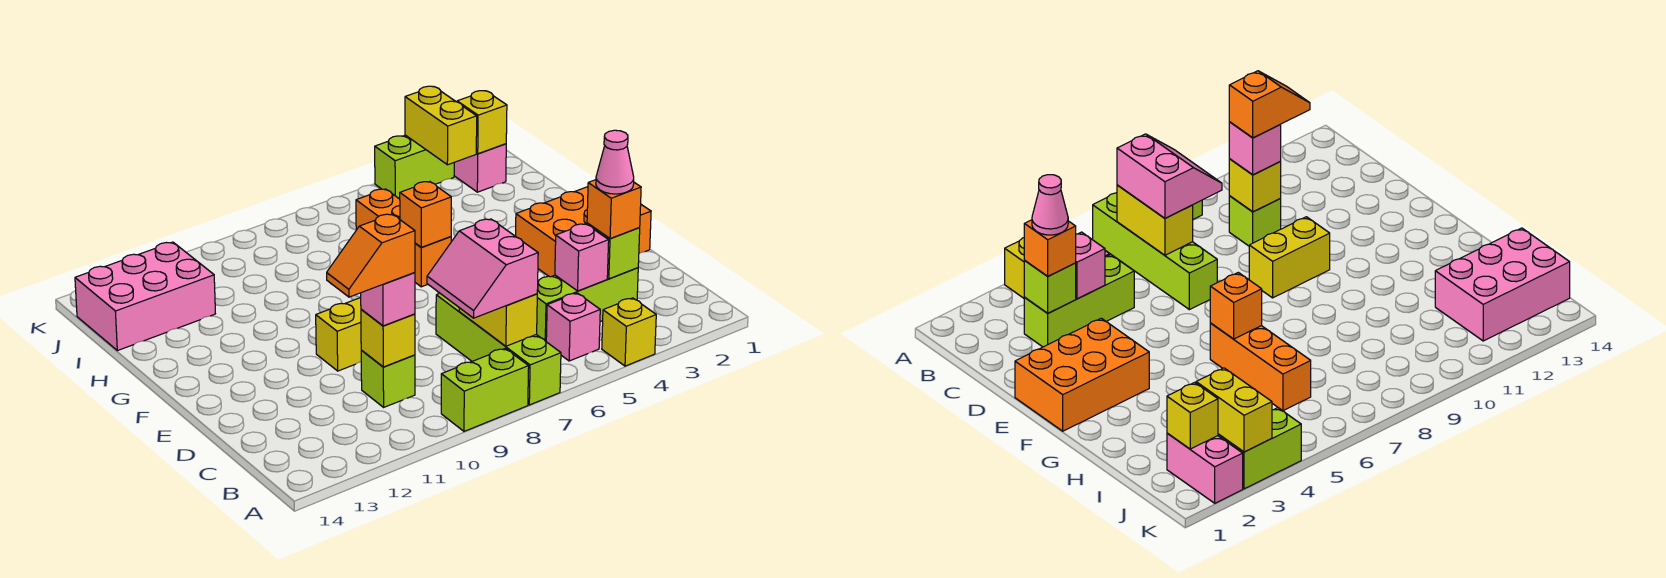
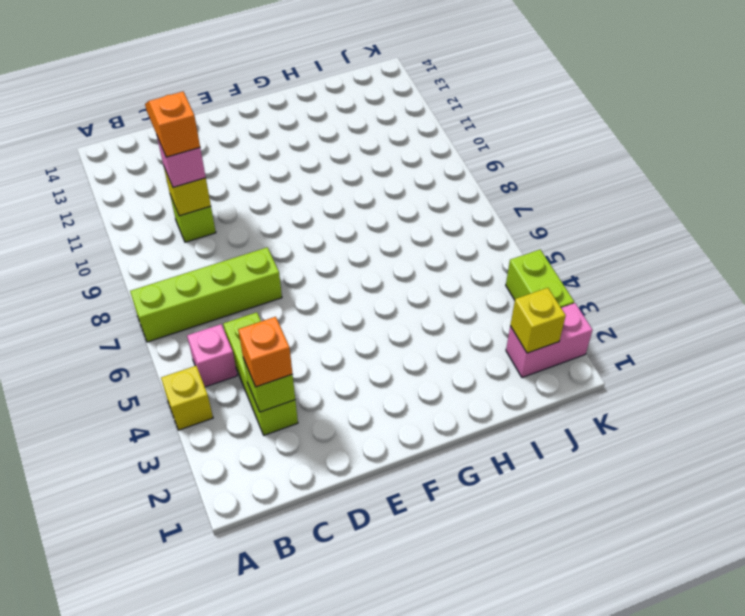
none -> lime brick A8:A9 level 1
none -> orange brick E1:F3 level 1
none -> yellow brick E9:E10 level 1

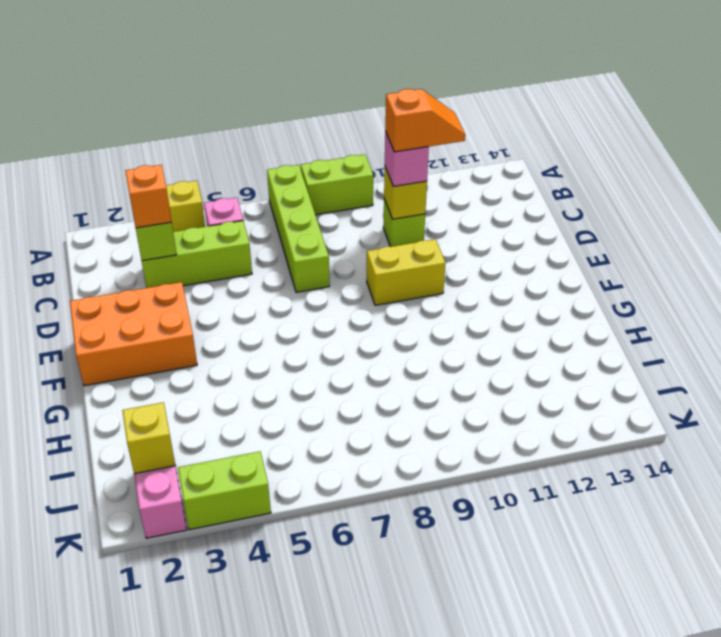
none -> orange brick G6:I6 level 1
none -> pink brick I12:J14 level 1
none -> yellow brick B7:C7 level 2

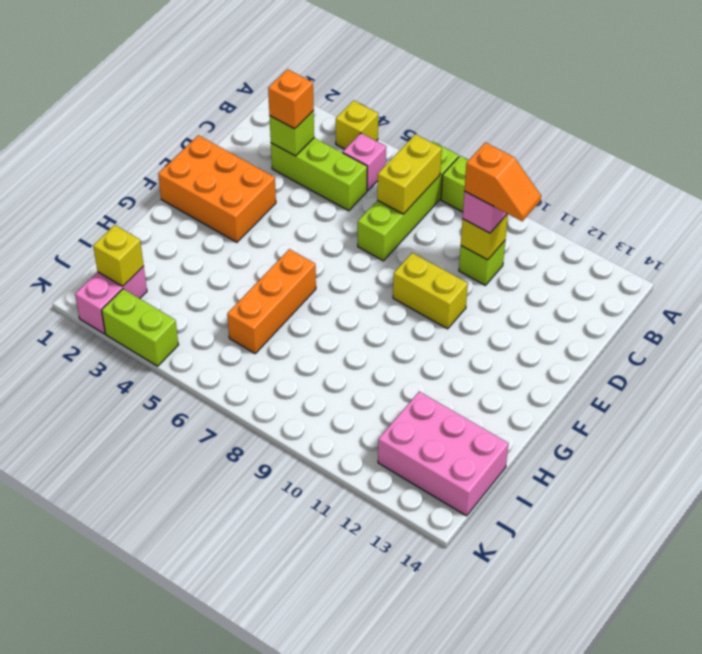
none -> pink brick C4 level 2
none -> orange brick G6 level 2
none -> yellow brick J3:K3 level 2

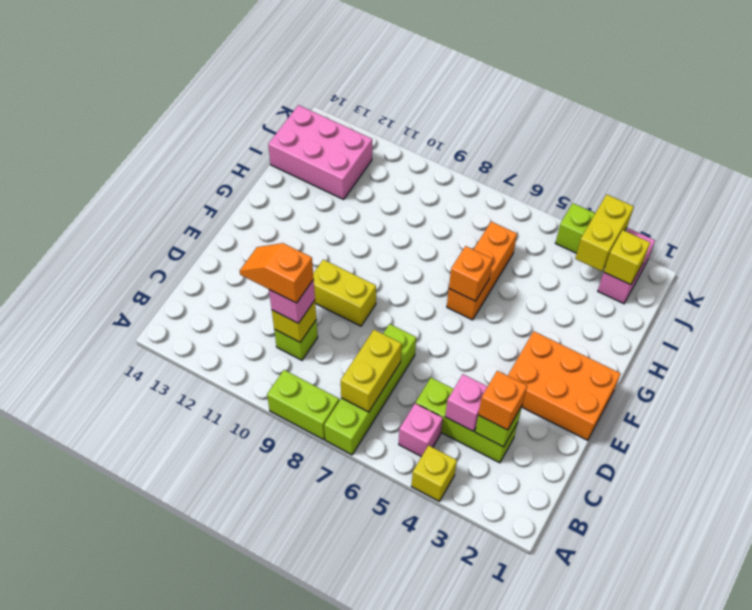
none -> pink slope B7:C8 level 3 top 7
none -> pink cone C3 level 4

